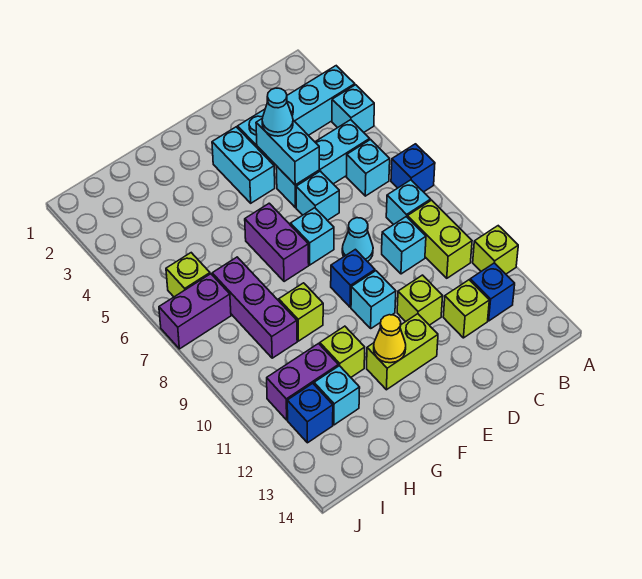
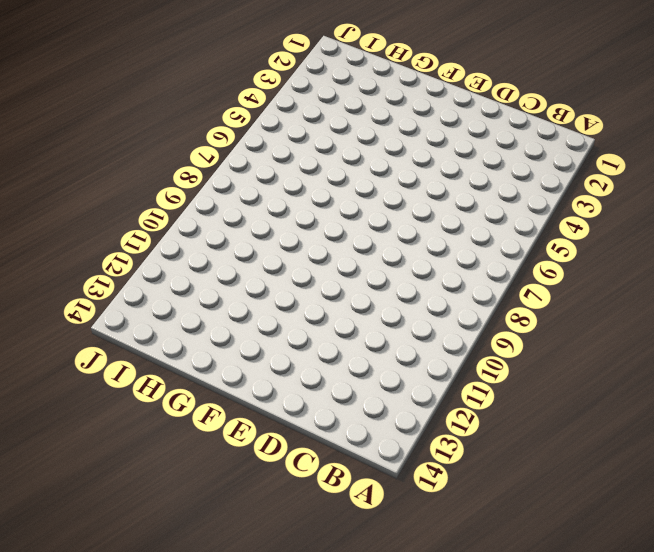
none -> cyan brick A3:D3 level 1
none -> cyan brick A4 level 1
none -> blue brick A7 level 1
none -> lime brick A11 level 1

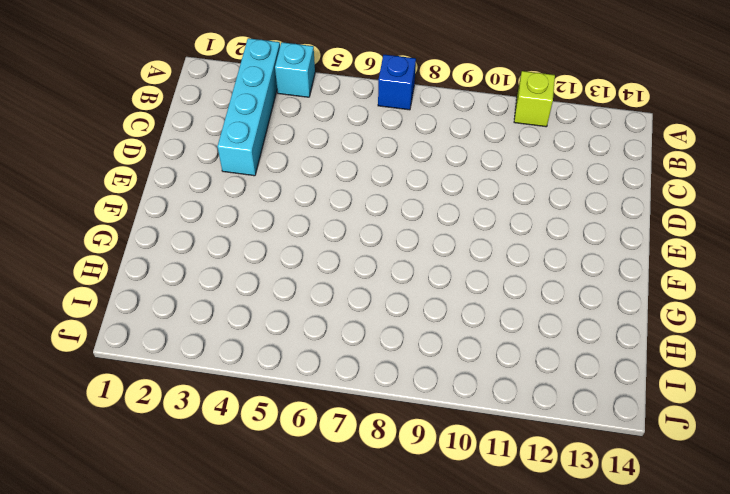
none -> cyan brick B5:D5 level 1
none -> cyan brick B6 level 1
none -> cyan brick B8 level 1
none -> lime brick B9:B10 level 1

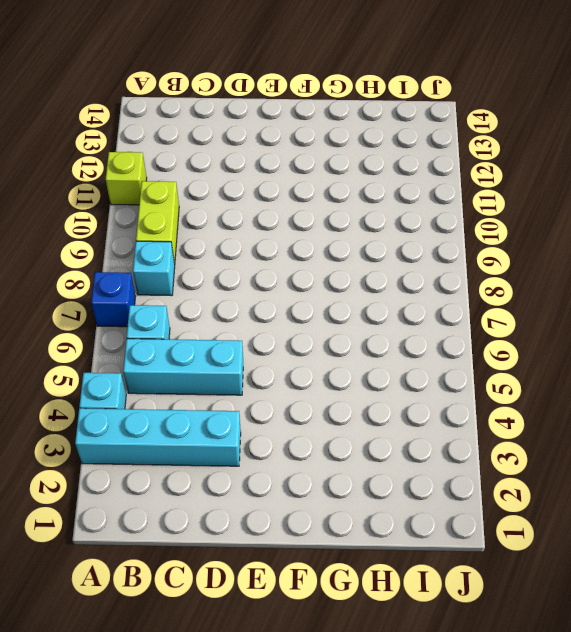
none -> blue brick B12 level 1
none -> cyan brick C9 level 1
none -> lime brick C12 level 1
none -> cyan brick D6 level 1

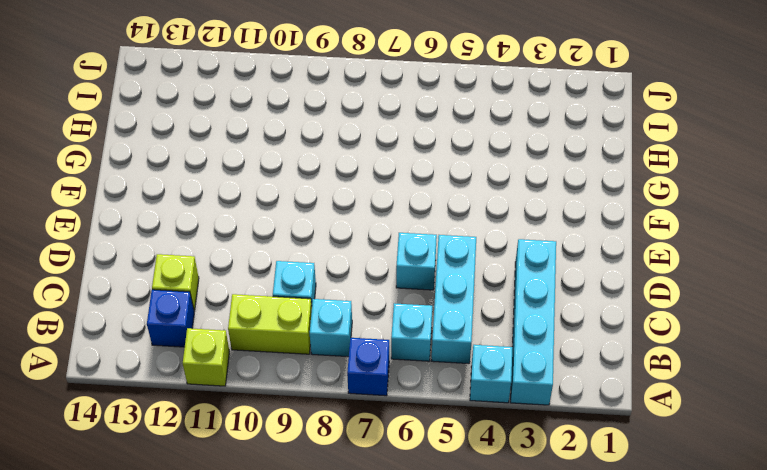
none -> cyan cone D8 level 1
none -> lime brick D11 level 1
none -> cyan brick E3:E4 level 1
none -> cyan brick E7 level 1

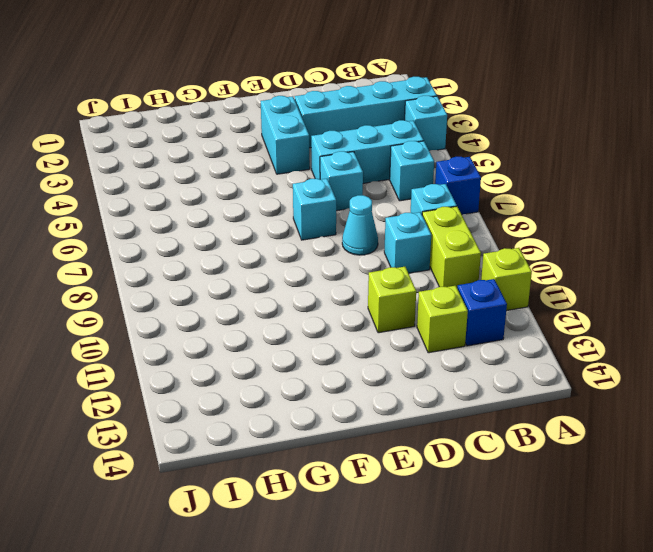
none -> blue brick E9 level 1
none -> cyan brick E10 level 1
none -> lime brick E12:F12 level 1
none -> purple brick F6:F7 level 1

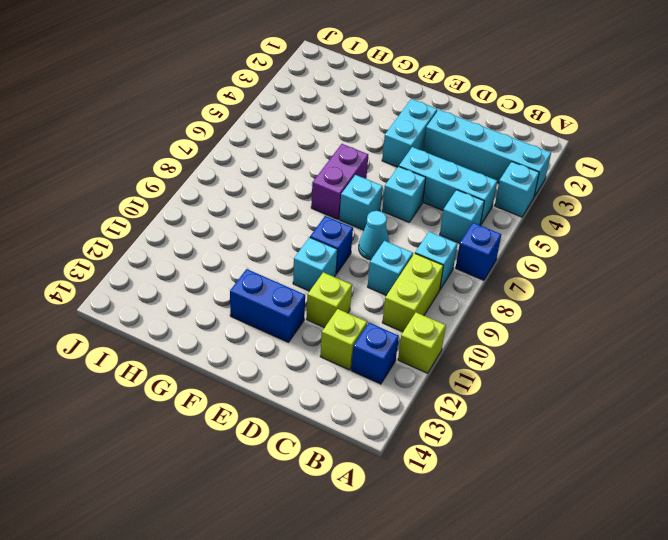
blue brick E12:F12 level 1 -> lime brick E12:F12 level 1
none -> lime brick G9 level 1
none -> lime brick G11 level 1
none -> purple brick H7:H9 level 1
none -> purple brick H11:I11 level 1

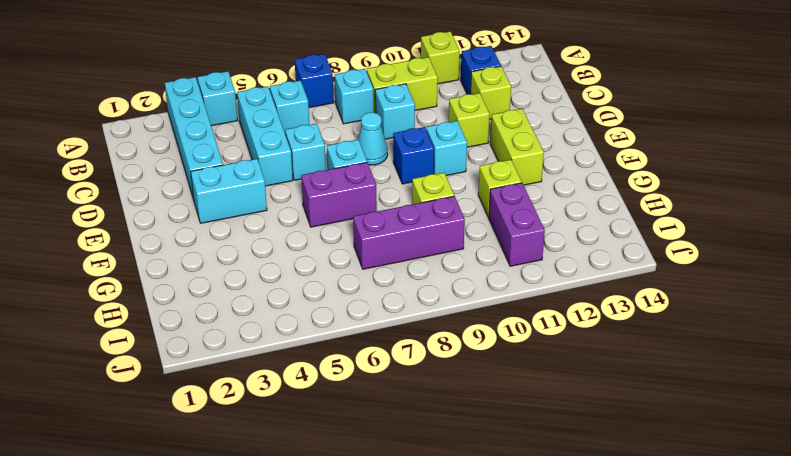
none -> cyan brick H12 level 1
none -> lime brick I6 level 1
none -> purple brick I7:J7 level 1
none -> blue brick I12 level 1

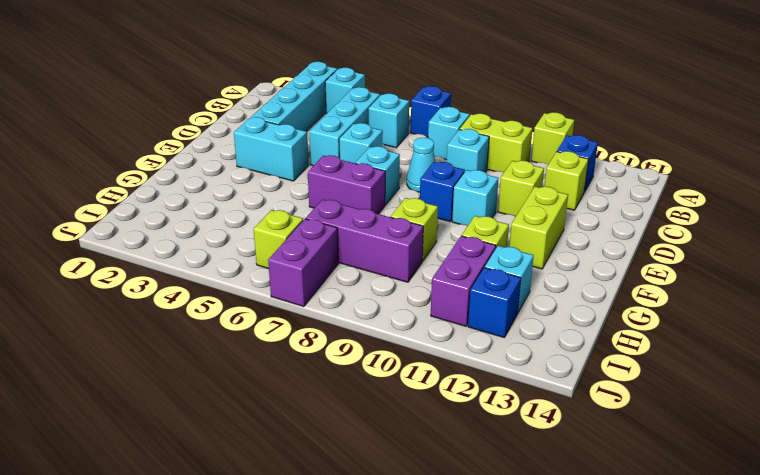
none -> cyan brick D4:D5 level 2
none -> yellow cone F12 level 2
none -> cyan cone D4 level 3

